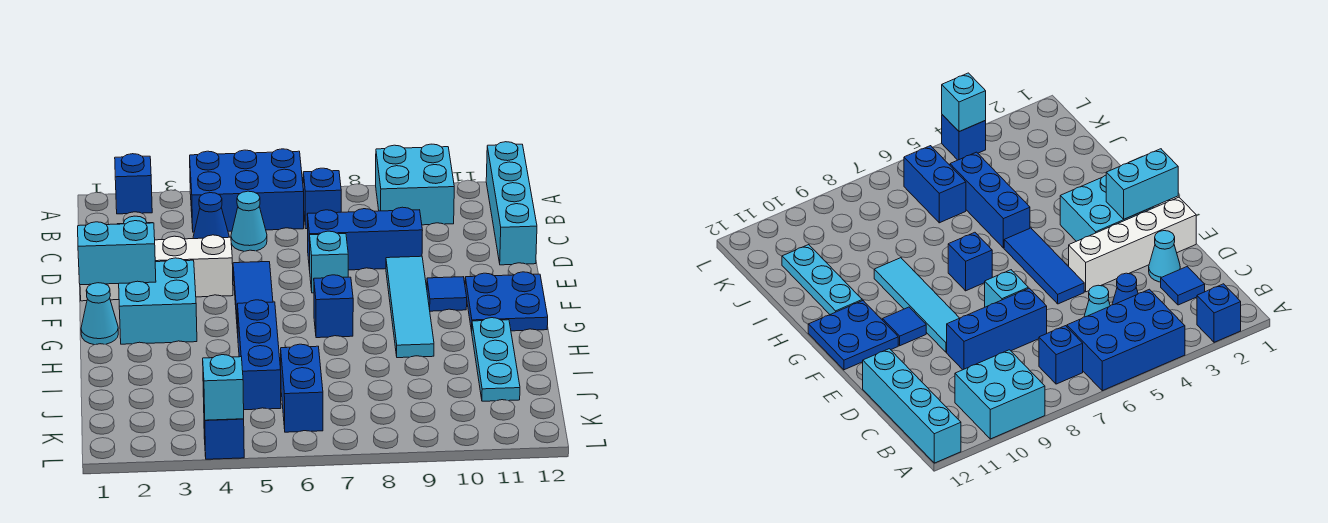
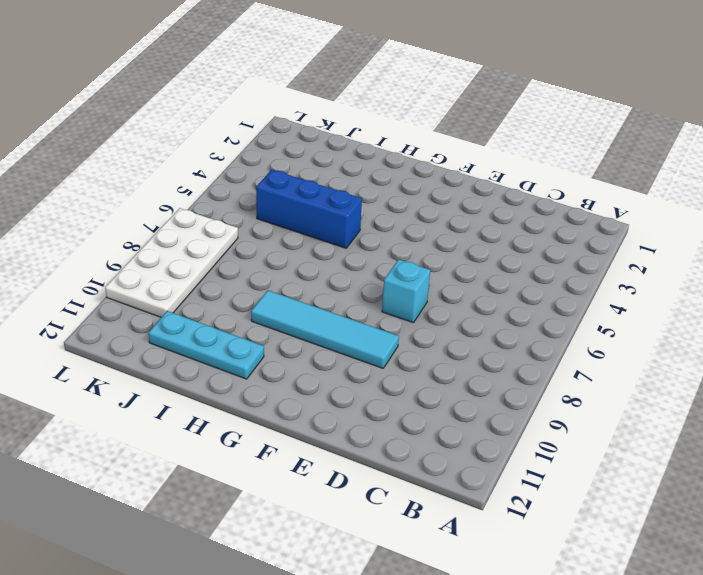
white plate K7:L10 level 1 -> none
none -> blue brick A2 level 1
none -> blue brick A4:B6 level 1
none -> cyan brick A9:B10 level 1

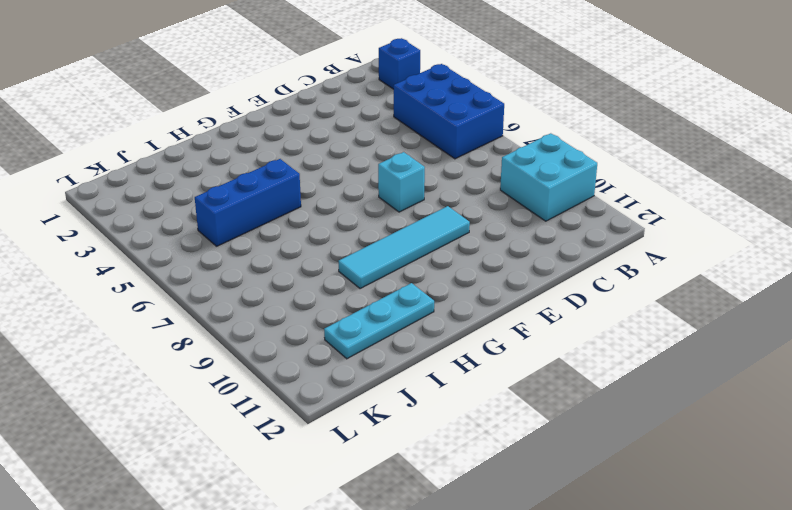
none -> cyan brick A12:D12 level 1
none -> blue brick B7 level 1
none -> blue tile C2 level 1

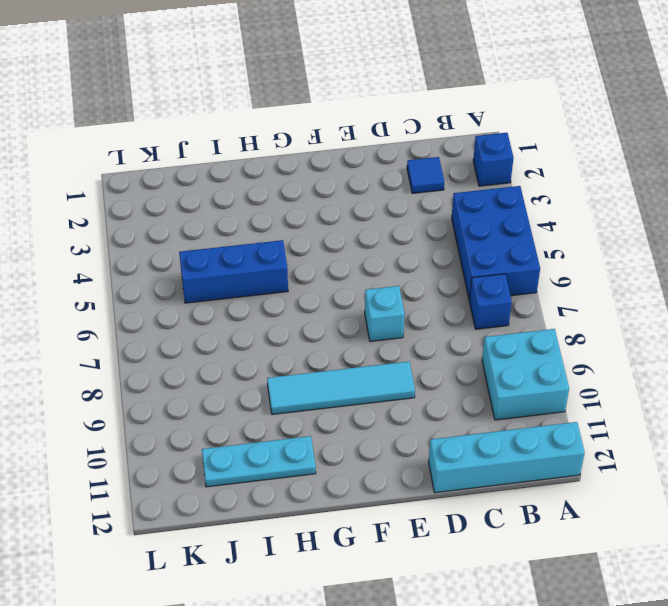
none -> blue cone C4 level 1
none -> cyan cone C5 level 1
none -> cyan cone D2 level 1

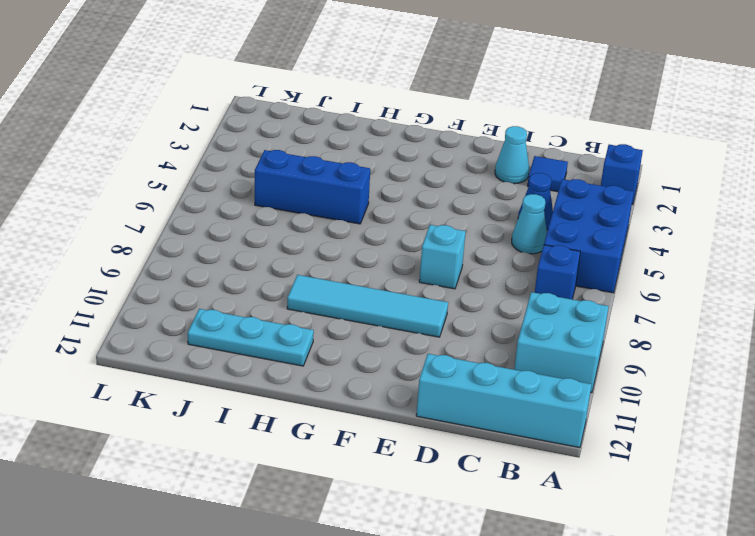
none -> blue brick D7:D9 level 1
none -> white brick E1:E4 level 1
none -> blue tile E5:G5 level 1

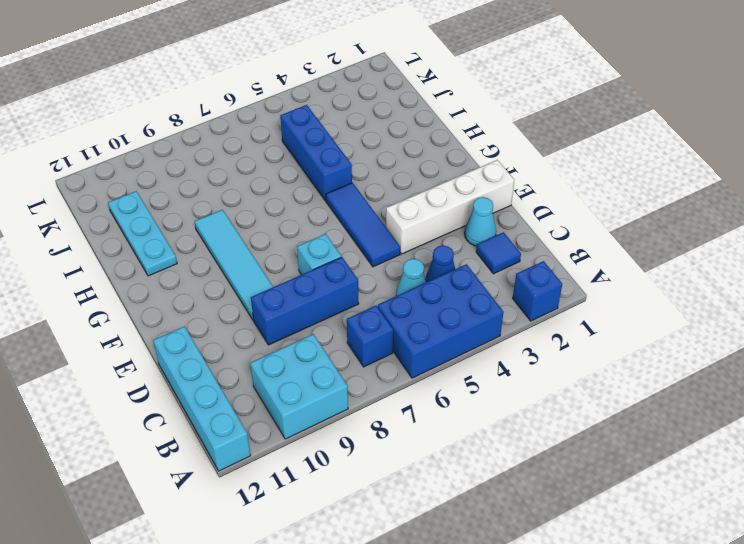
none -> cyan brick F2:G3 level 1
none -> blue tile F10 level 1
none -> blue plate F11:G12 level 1

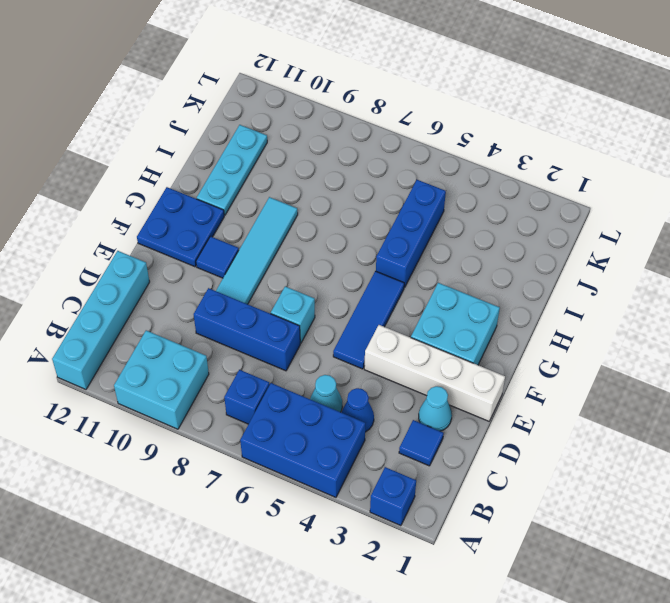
none -> cyan cone G1 level 1
none -> blue brick G7 level 1
none -> blue brick J6:K6 level 1

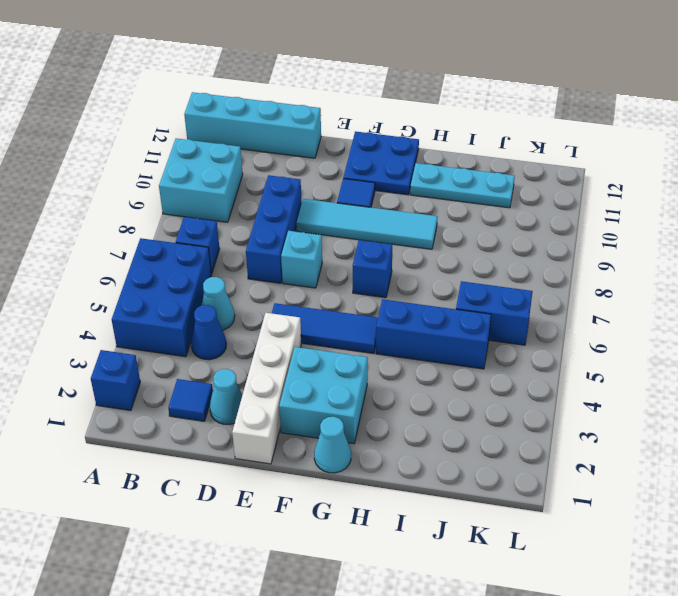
none -> blue brick L4 level 1
none -> cyan brick F1:F2 level 2
none -> cyan brick L4 level 2

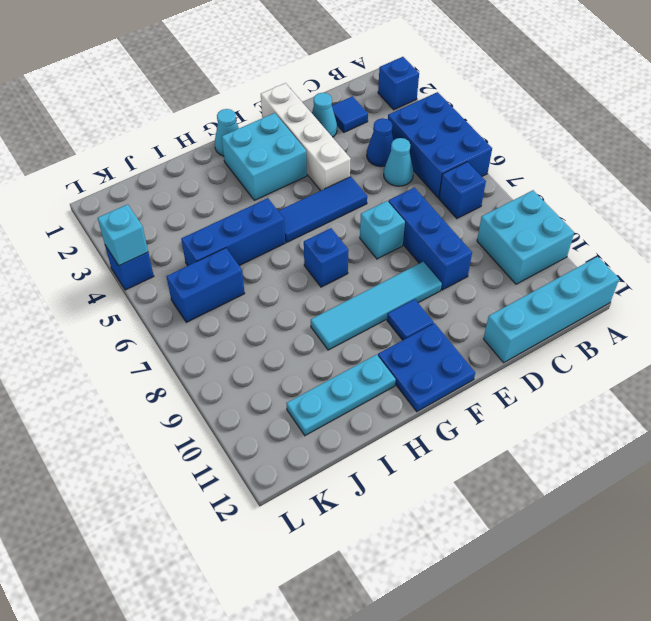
none -> cyan brick F1:F2 level 2

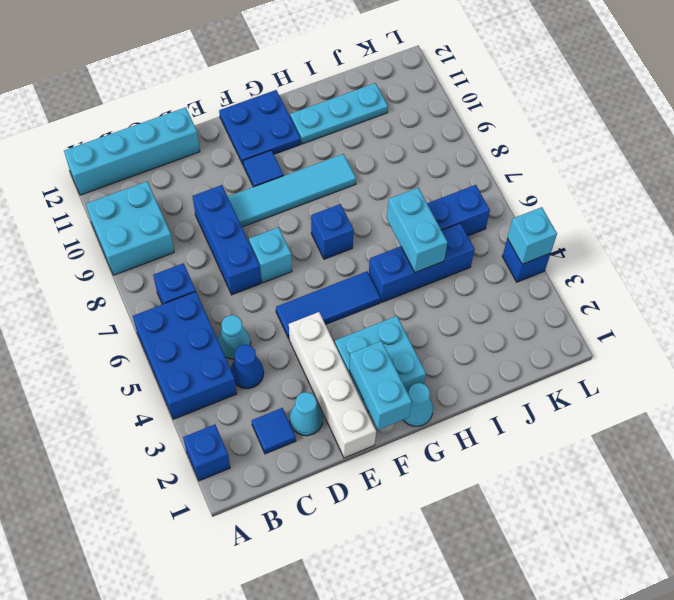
cyan brick I5:I6 level 2 -> none

